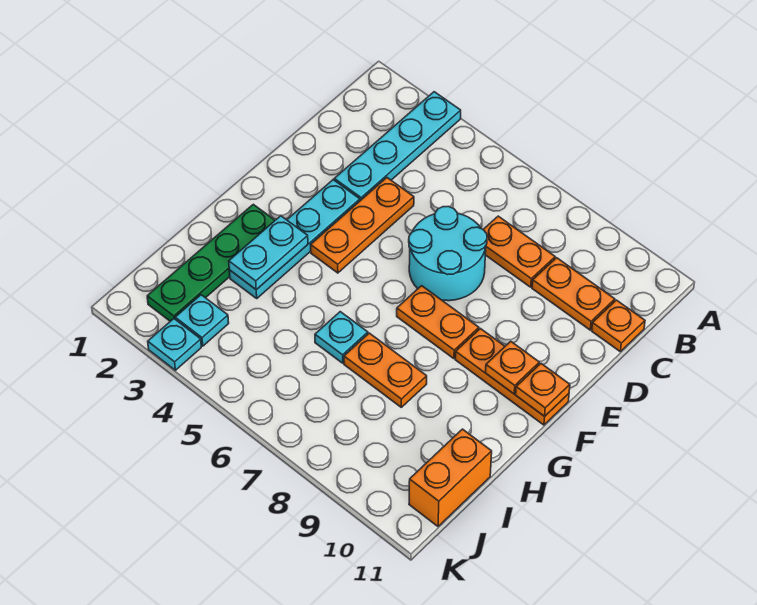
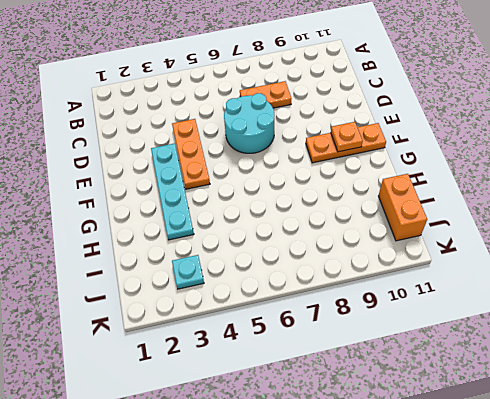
none -> cyan plate A3:D3 level 1
none -> orange plate C9:C10 level 1
none -> orange plate C11 level 1

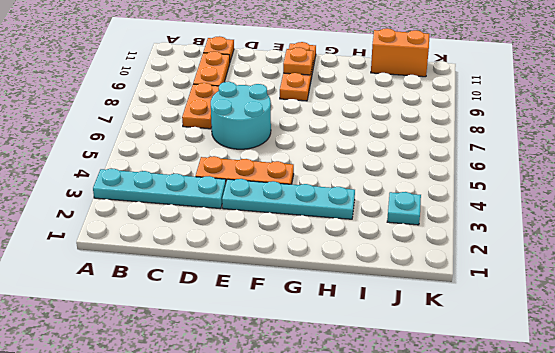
none -> orange plate F7:F8 level 1
none -> green plate G2:J2 level 1
none -> cyan plate H6 level 1

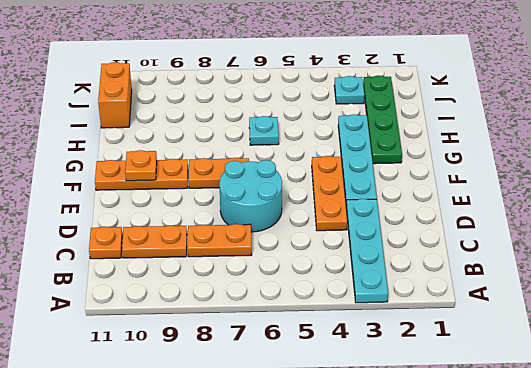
none -> orange plate H7:H8 level 1
none -> cyan plate K3 level 1
none -> orange plate F11 level 2

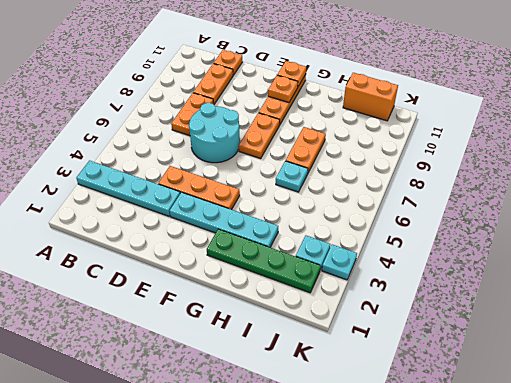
none -> cyan plate G3:H3 level 2

